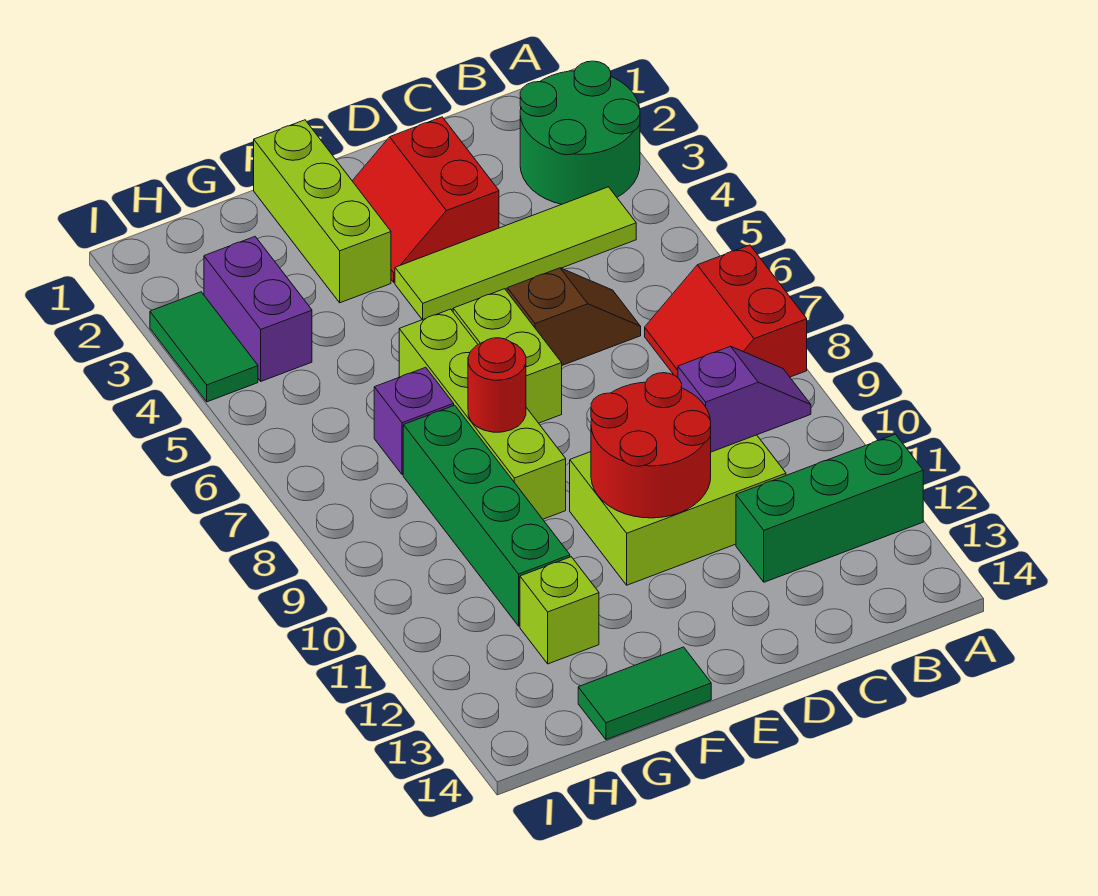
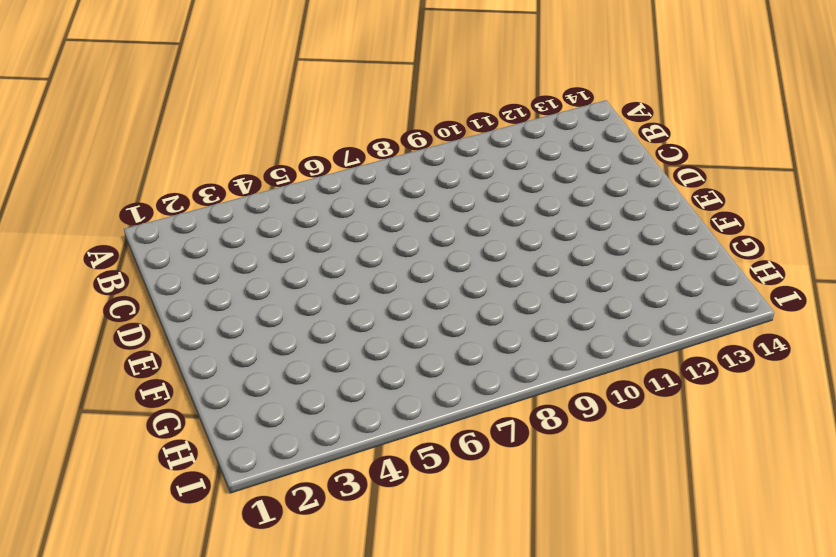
none -> green round brick A2:B3 level 1
none -> red slope A7:B8 level 1 top A
none -> green brick A12:C12 level 1

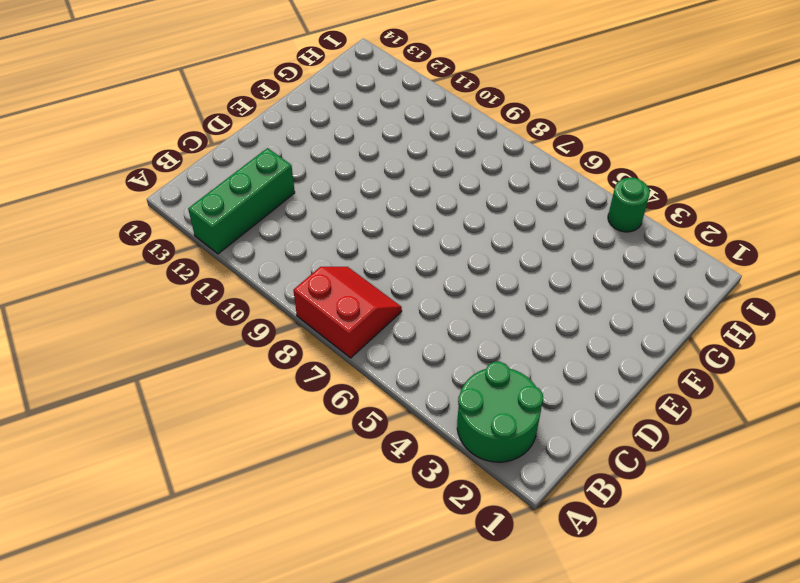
green round brick I4 level 1 -> green tile I3:I4 level 1
none -> lime tile B4:E4 level 1
none -> brown slope C6:D6 level 1 top D
none -> lime brick C10:E11 level 1

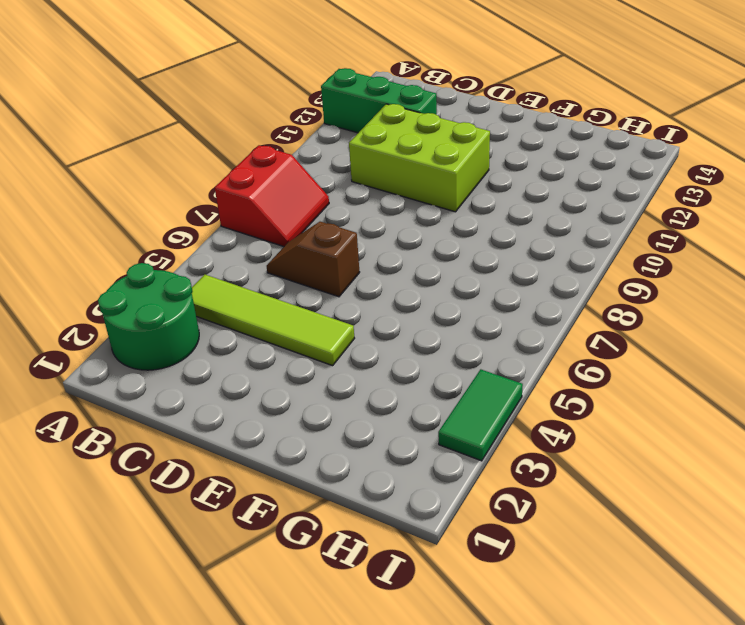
none -> red slope D2:E3 level 1 top D
none -> lime brick E6:E7 level 1
none -> lime brick F1:F3 level 1

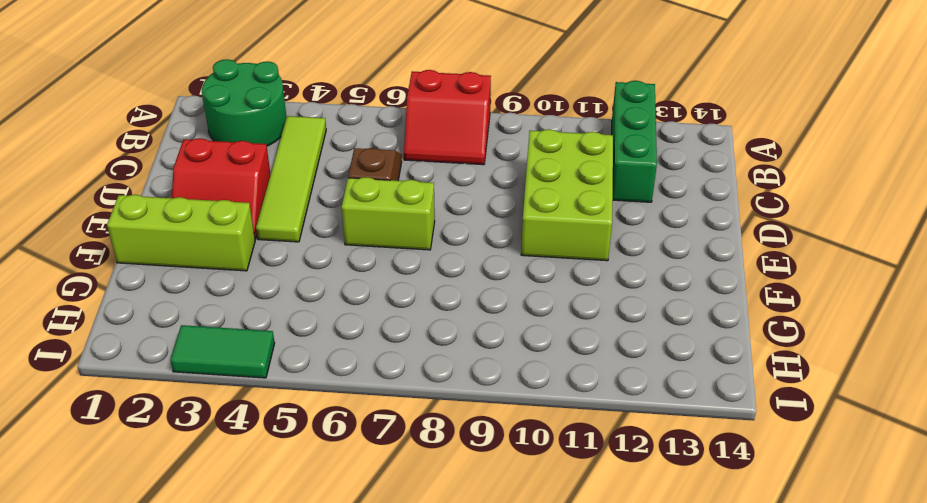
none -> lime brick F6:F9 level 1
none -> green tile F14:G14 level 1
none -> purple brick G7 level 1

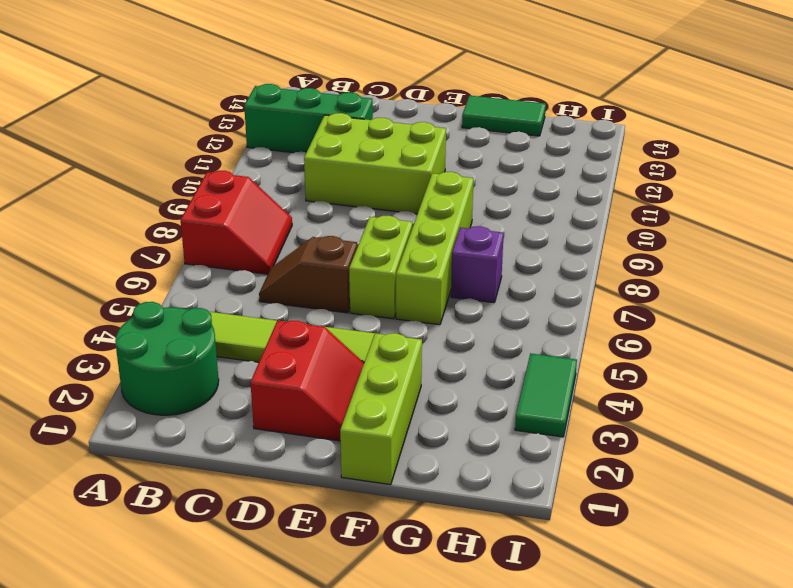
none -> green brick G8:G11 level 1
none -> lime brick G12 level 1
none -> purple brick H3:H4 level 1

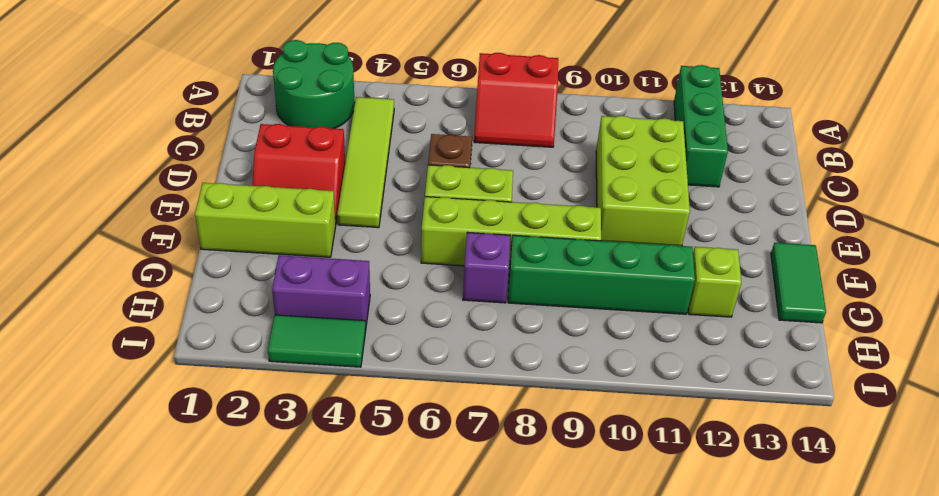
none -> purple slope B10:C10 level 2 top C
none -> red round brick D10:E11 level 2
none -> red round brick F8 level 2

